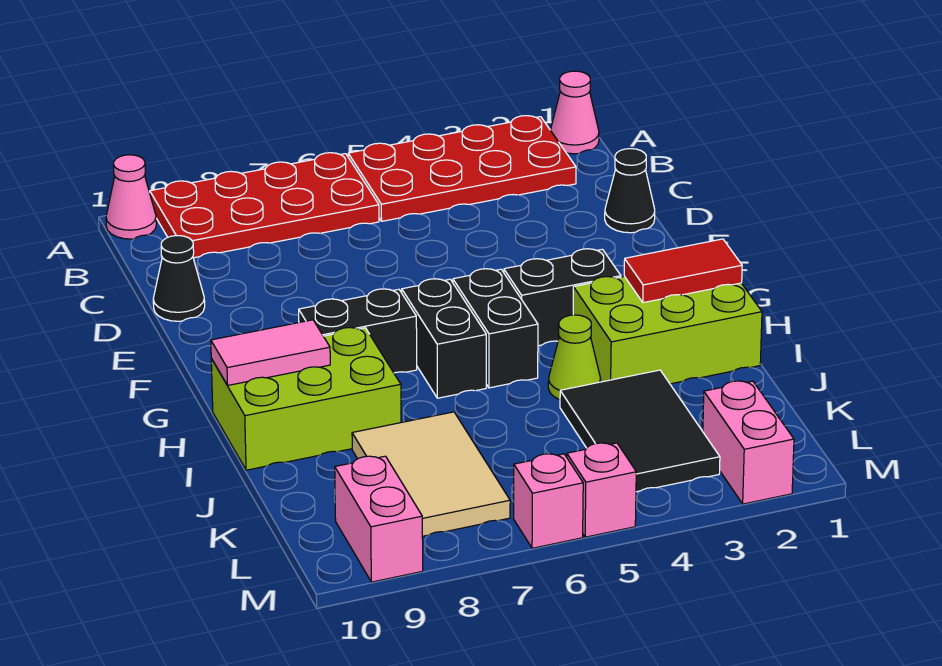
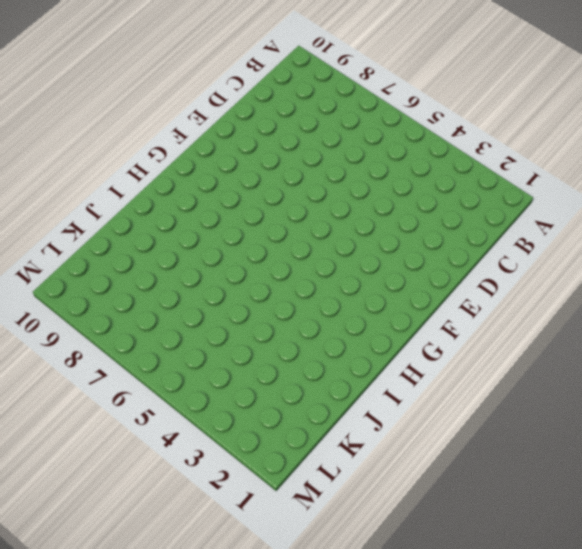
none -> pink cone A1 level 1
none -> red plate A2:B5 level 1
none -> red plate A6:B9 level 1

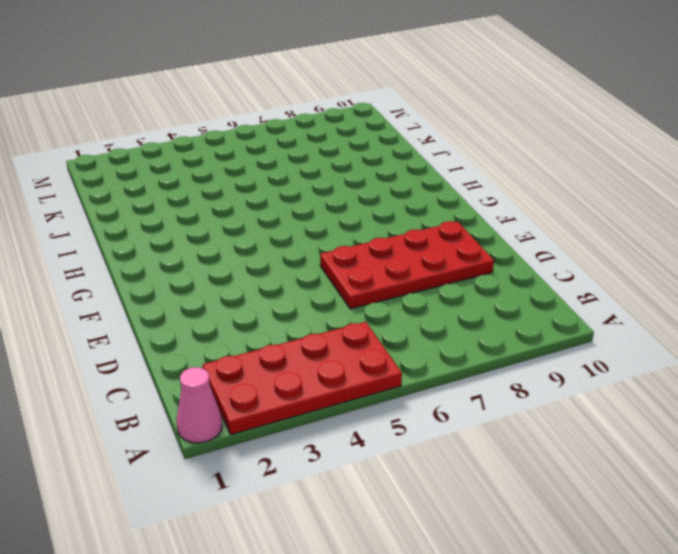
red plate D6:E9 level 1 -> red plate A6:B9 level 1
none -> pink cone A10 level 1
none -> black cone D1 level 1
none -> black cone D10 level 1

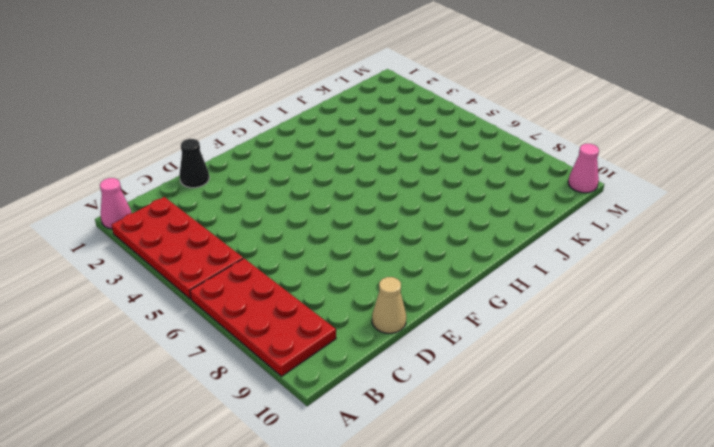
tan cone D10 level 1 -> black cone D10 level 1
pink cone M10 level 1 -> pink cone A10 level 1
none -> black brick G3:G4 level 1
none -> black brick G5:H5 level 1
none -> black brick G6:H6 level 1

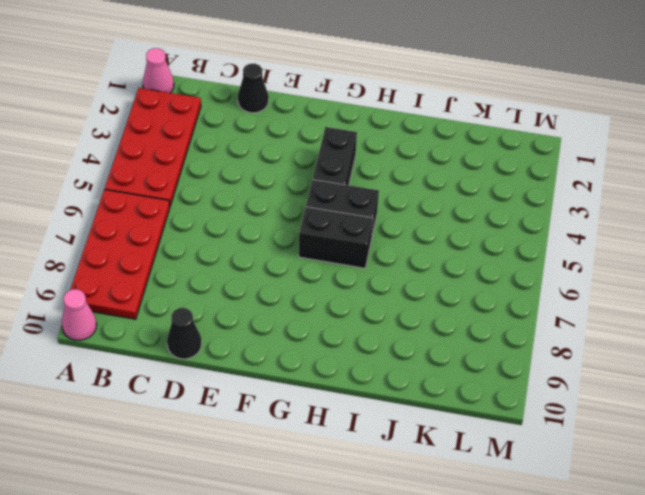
none -> black brick G7:G8 level 1
none -> lime brick H1:I3 level 1
none -> lime brick H8:I10 level 1

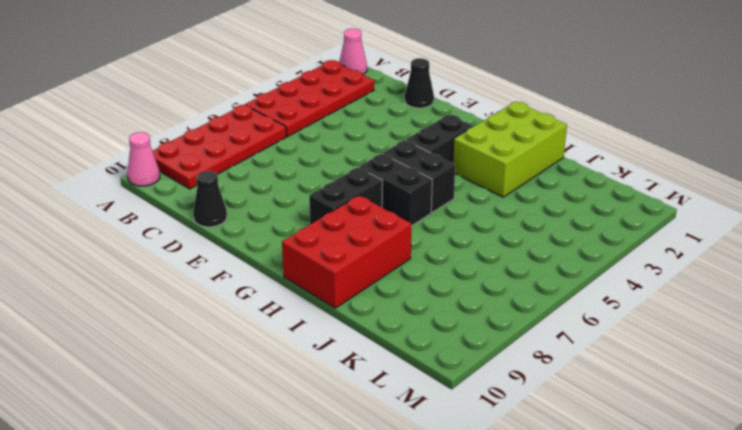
red brick H8:I10 level 1 -> lime brick H8:I10 level 1
none -> lime cone I4 level 1
none -> black tile J3:L4 level 1
none -> tan tile J7:L8 level 1

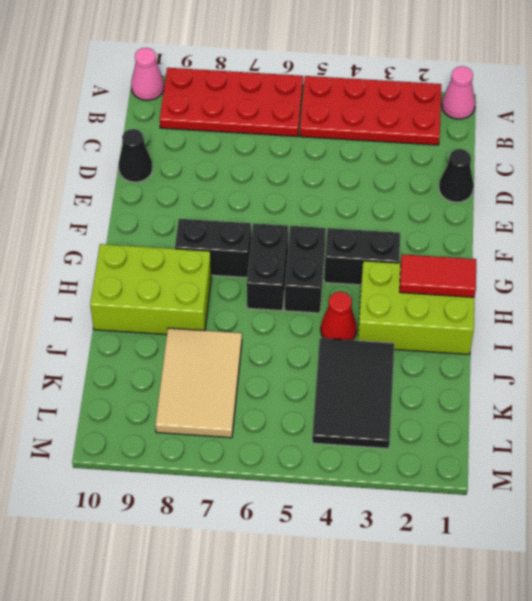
red cone I4 level 1 -> lime cone I4 level 1
none -> pink brick L2:M2 level 1
none -> pink brick L9:M9 level 1
none -> pink brick M5 level 1

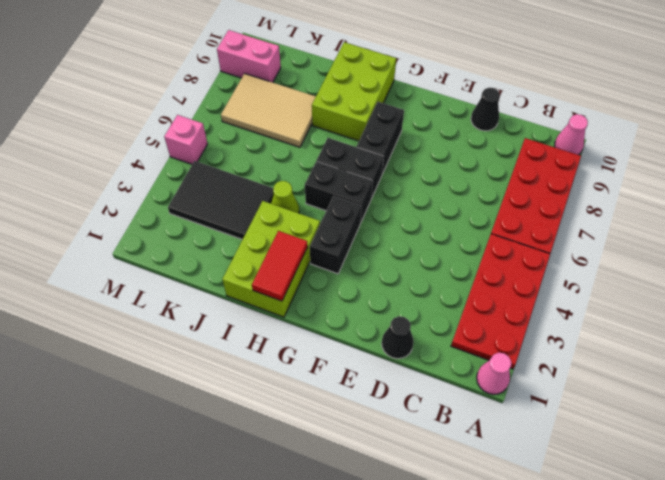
none -> pink brick L2:M2 level 1
none -> pink brick M6 level 1
none -> pink tile H9:H10 level 2

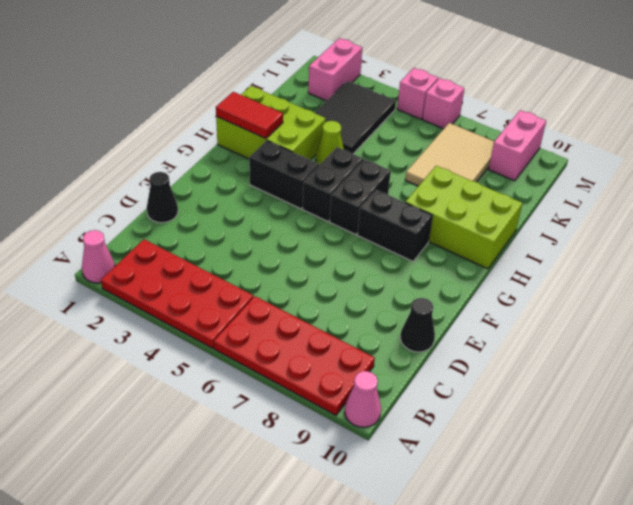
none -> pink tile H9:H10 level 2

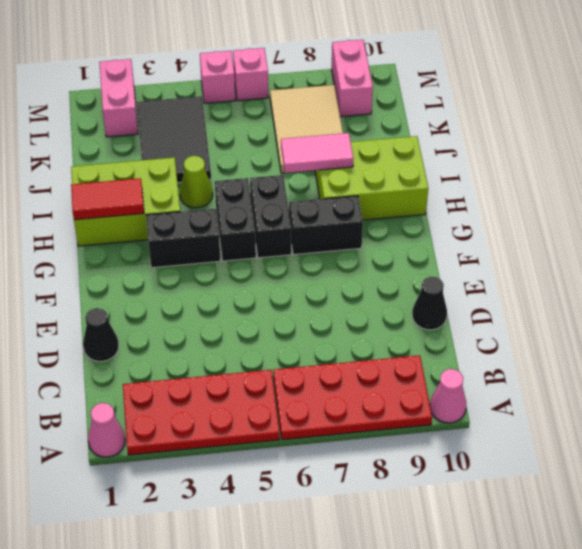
pink tile I7:I8 level 2 -> pink tile H9:H10 level 2

